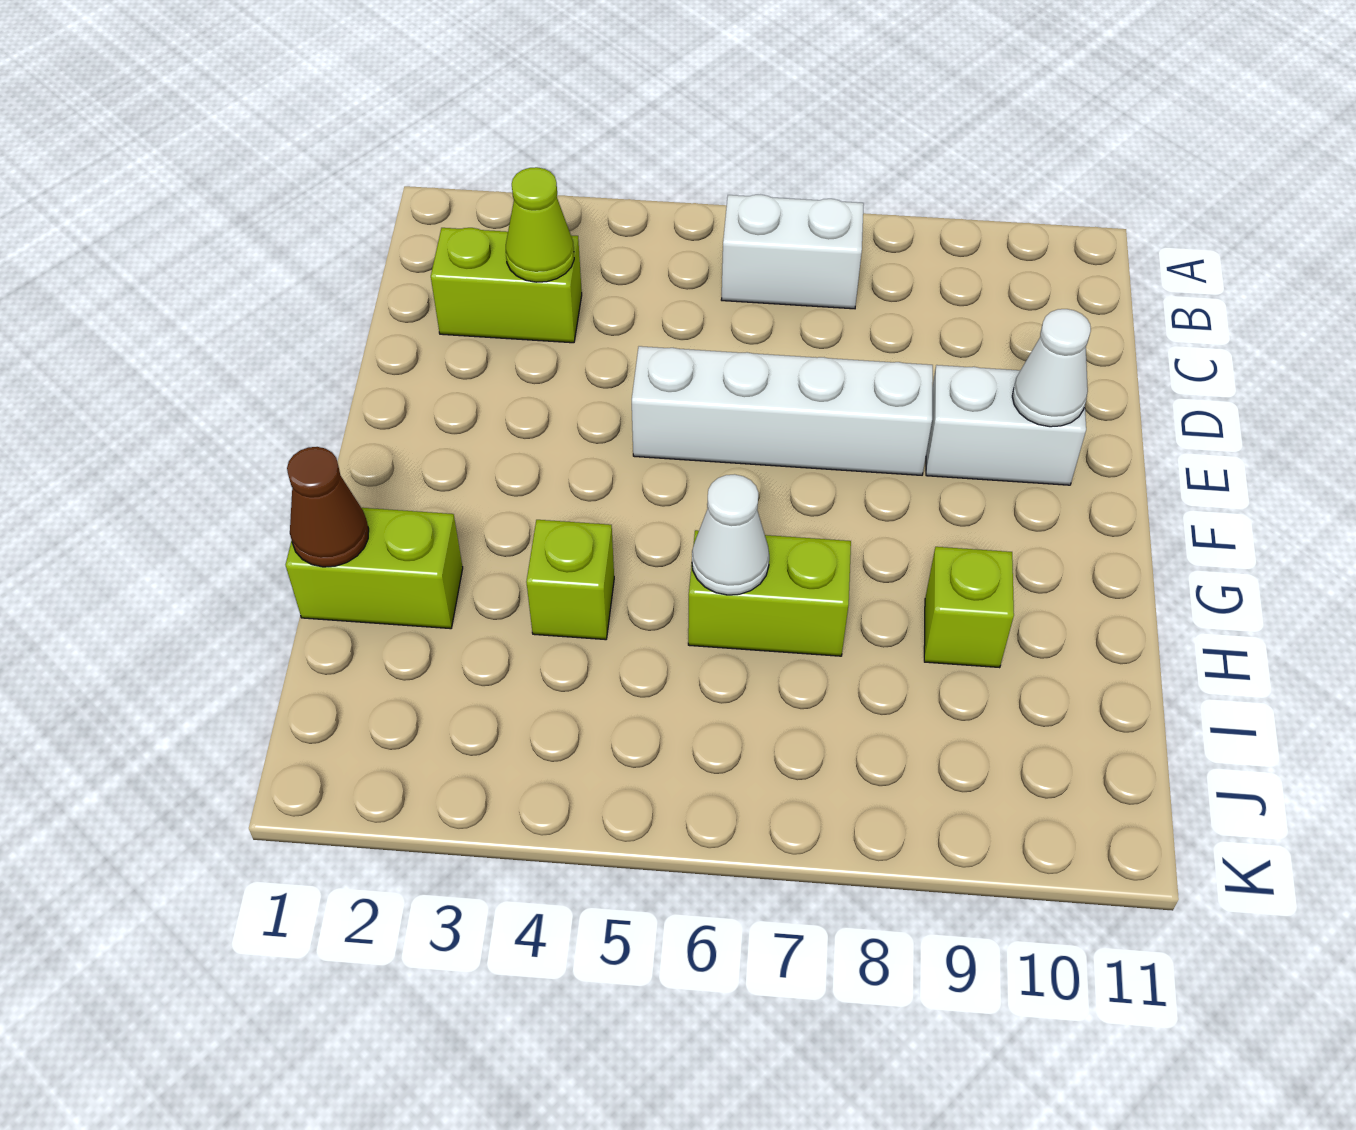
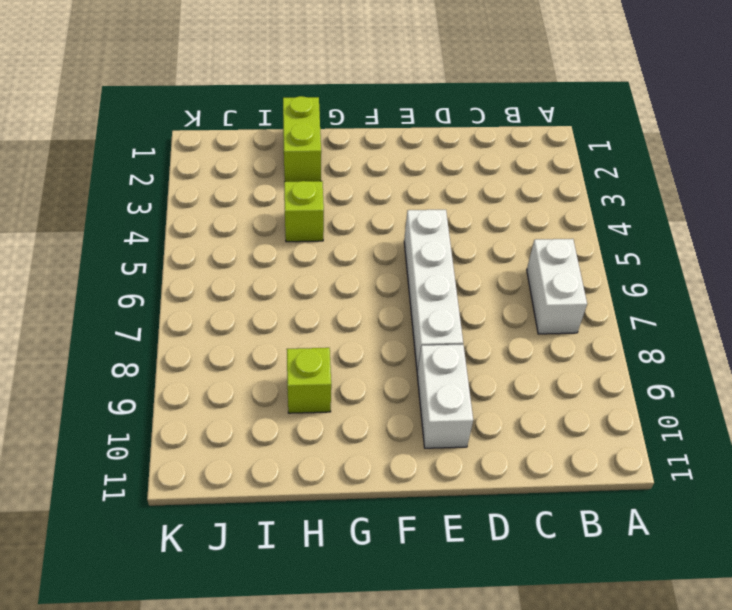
none -> lime brick C2:C3 level 1
none -> lime brick H6:H7 level 1
none -> lime cone C3 level 2

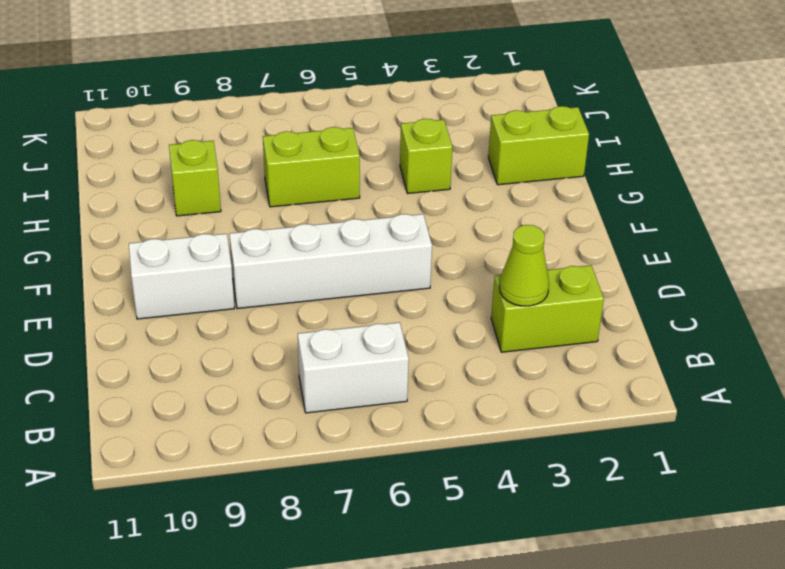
none -> white cone E10 level 2
none -> brown cone H1 level 2
none -> white cone H6 level 2

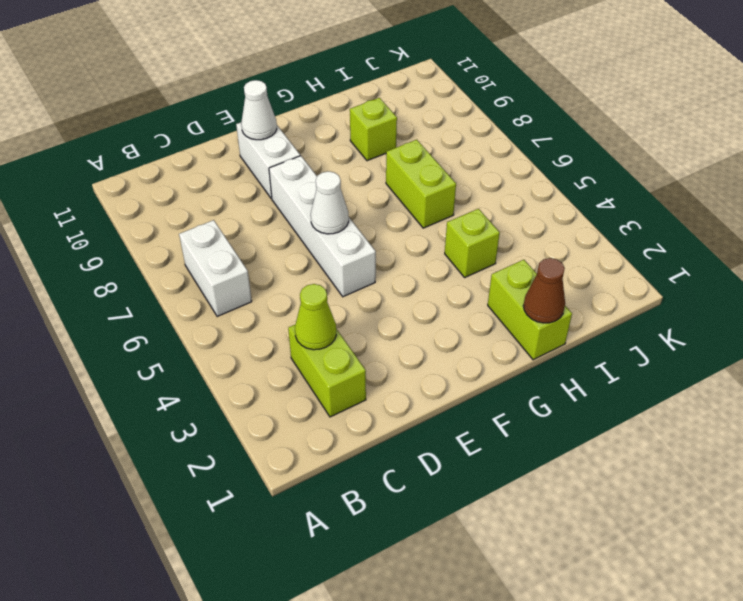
white cone E6 level 2 -> white cone H6 level 2

